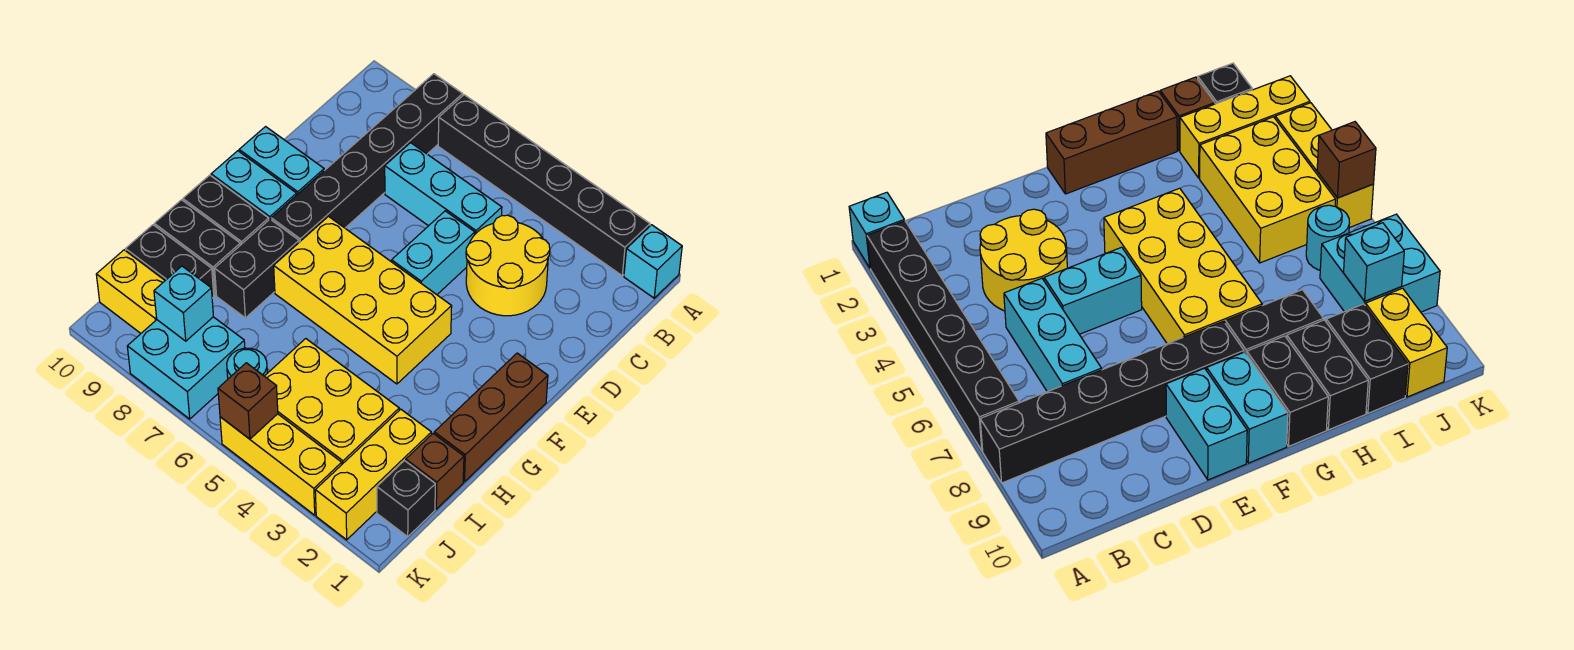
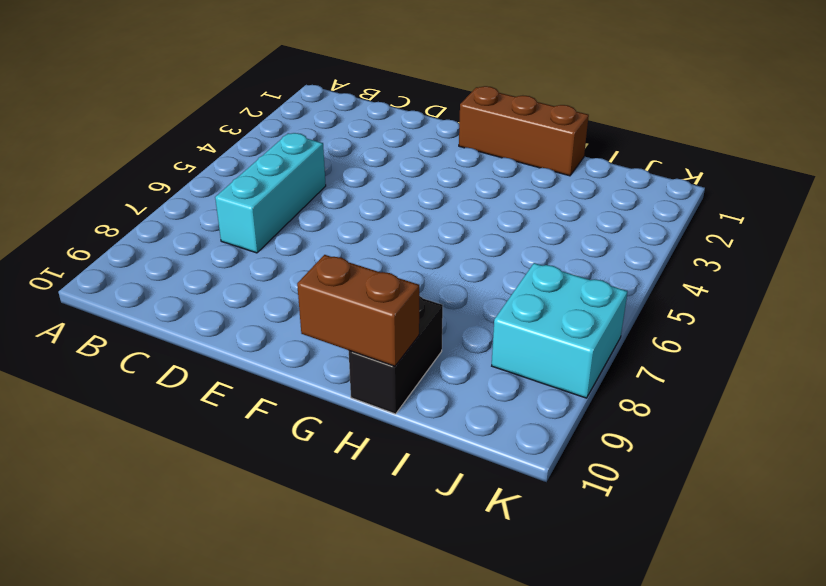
brown brick G10:H10 level 2 -> none
none -> cyan brick A1 level 1
none -> black brick A2:A7 level 1
none -> black brick A8:F8 level 1

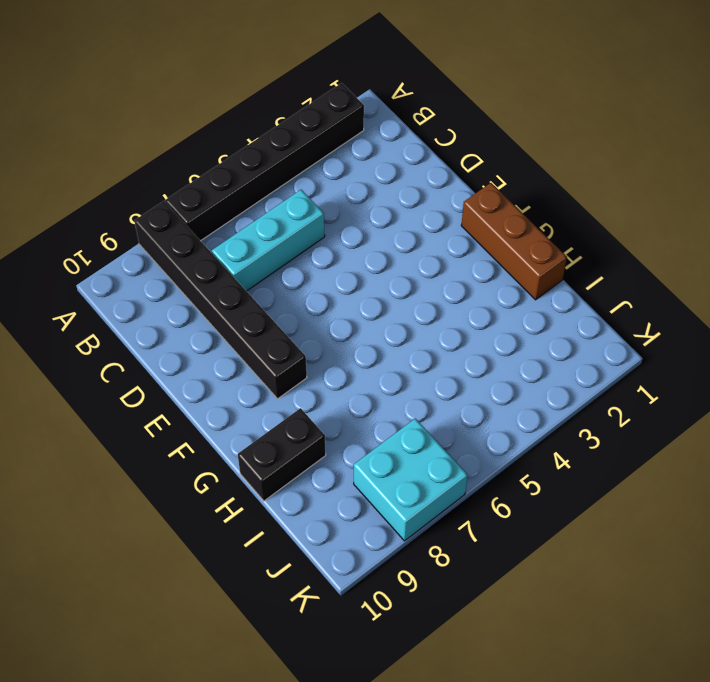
none -> cyan brick A1 level 1
none -> yellow round brick C3:D4 level 1
none -> cyan brick D5:E5 level 1

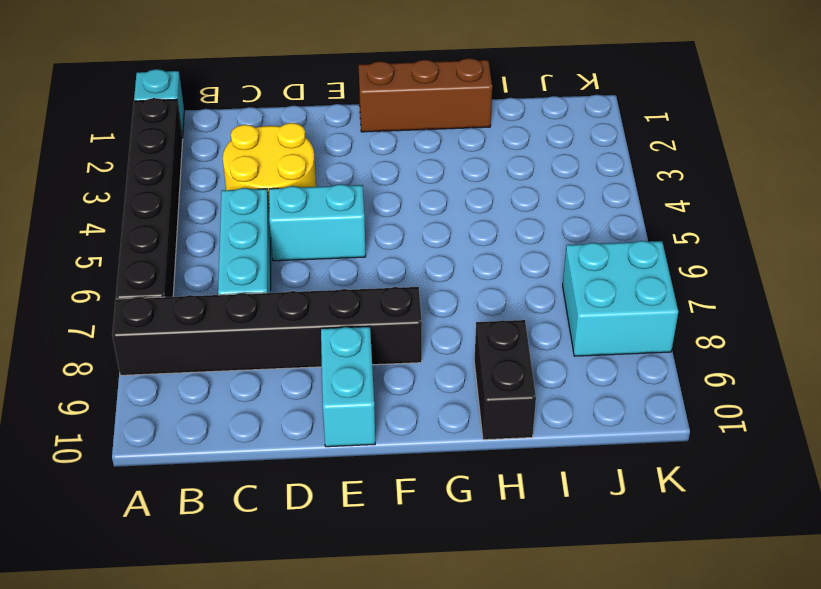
none -> yellow brick F4:G7 level 1
none -> cyan brick F9:F10 level 1
none -> black brick G8:H8 level 1

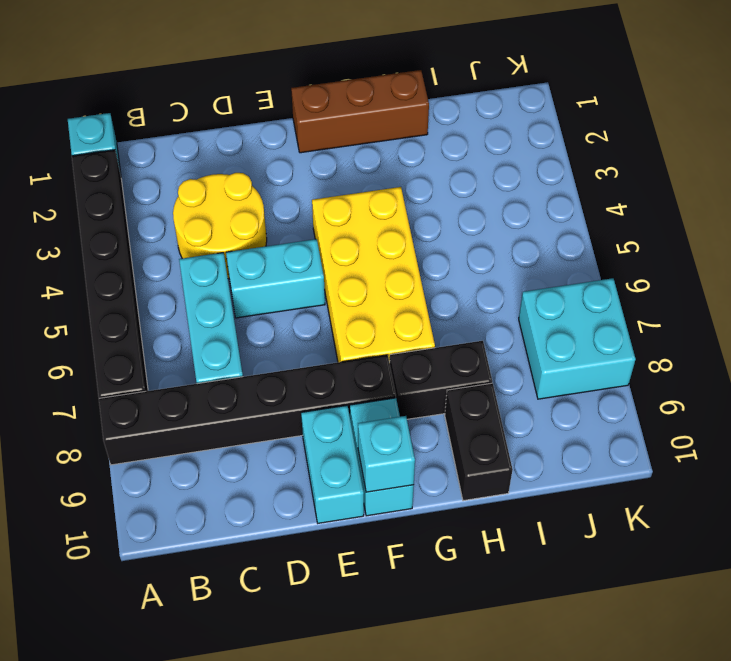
cyan brick F10 level 2 -> cyan brick J8 level 2
none -> black brick G9:G10 level 1
none -> brown brick I1 level 1
none -> yellow brick I2:K2 level 1

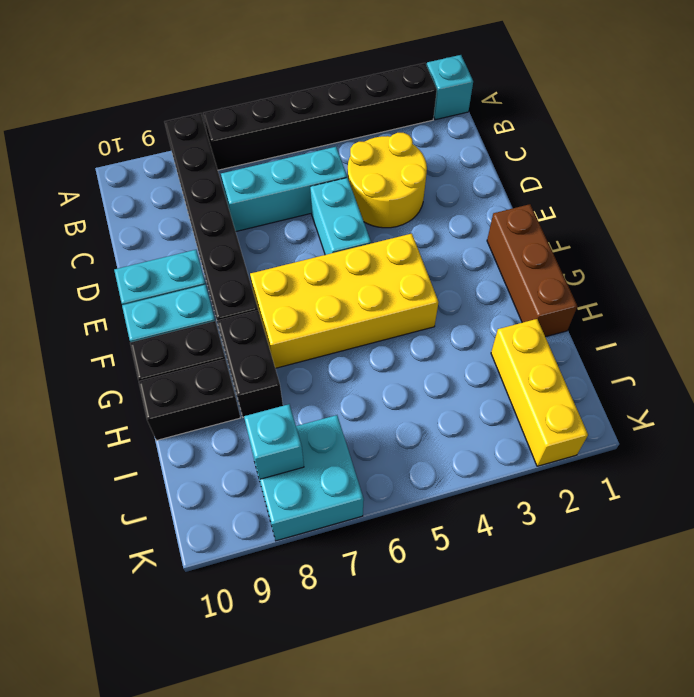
none -> brown brick I1 level 1
none -> yellow brick I3:J5 level 1
none -> black brick I9:I10 level 1

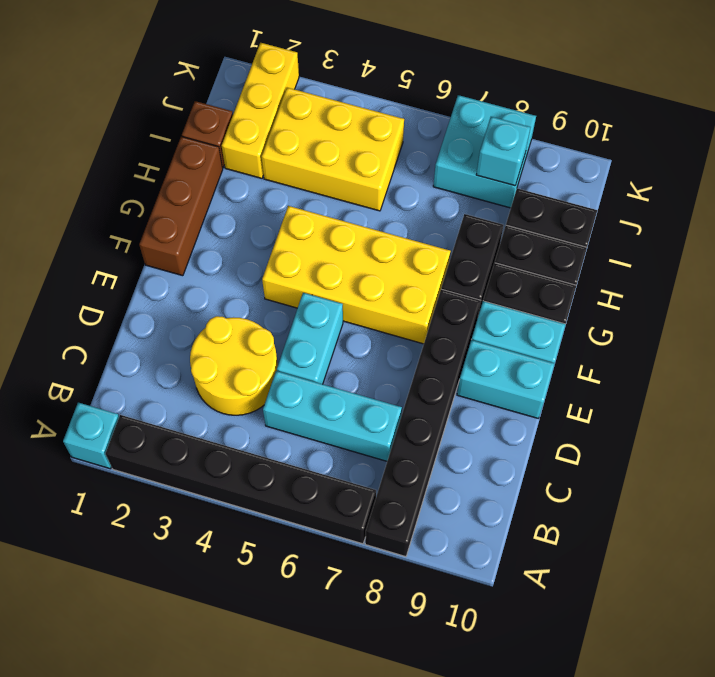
none -> black brick J1 level 1
none -> cyan round brick J6 level 1
none -> yellow brick J9:J10 level 1

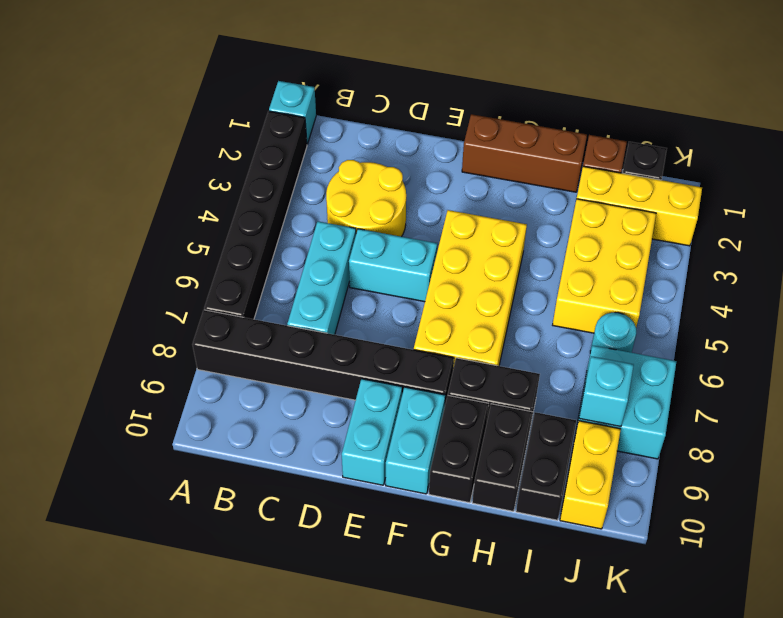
none -> yellow brick K3:K5 level 1
none -> brown brick K5 level 2

